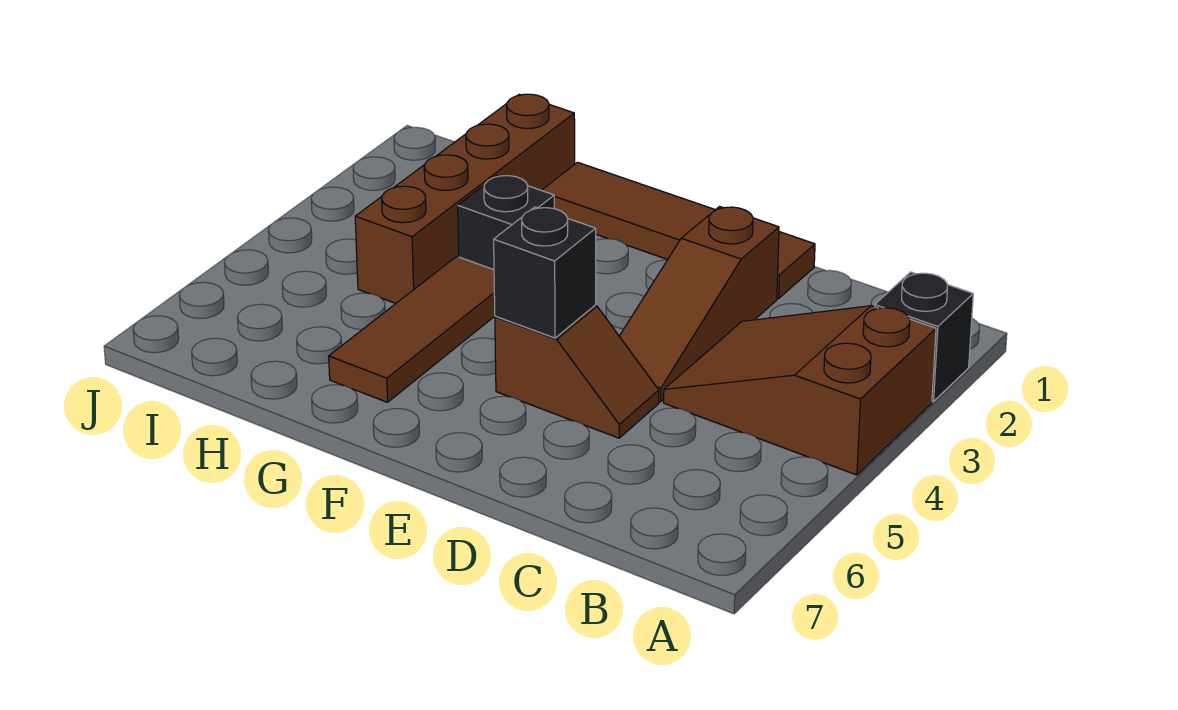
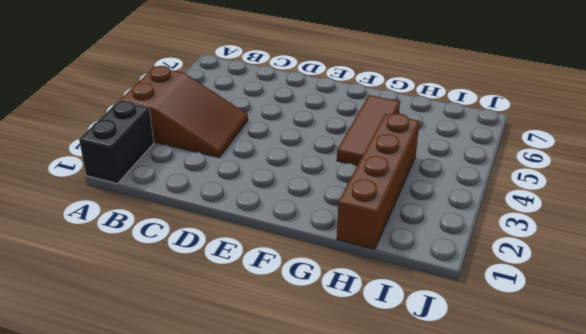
black brick A1:A2 level 1 -> black brick A2 level 1
none -> brown tile D1:G1 level 1
none -> brown slope D2:D4 level 1 top 2

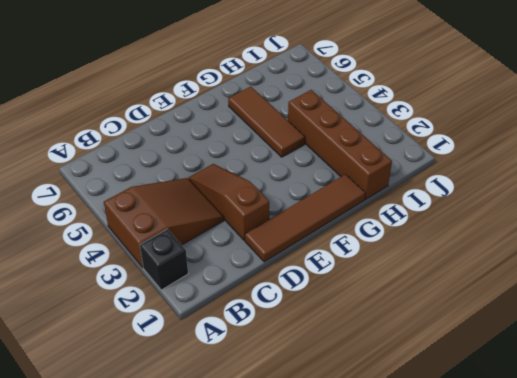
none -> brown slope D5:E5 level 1 top E
none -> black brick G3 level 1

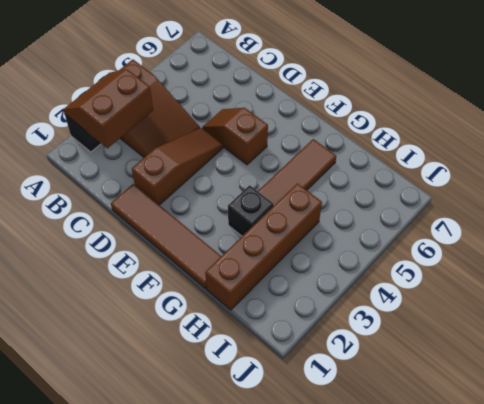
brown slope A2:B3 level 2 top B -> none
none -> black brick E5 level 2

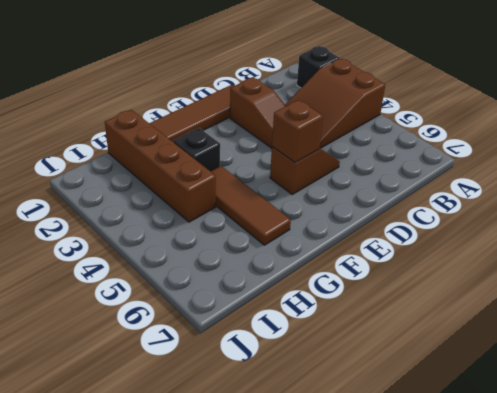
brown brick E5 level 2 -> black brick E5 level 2

